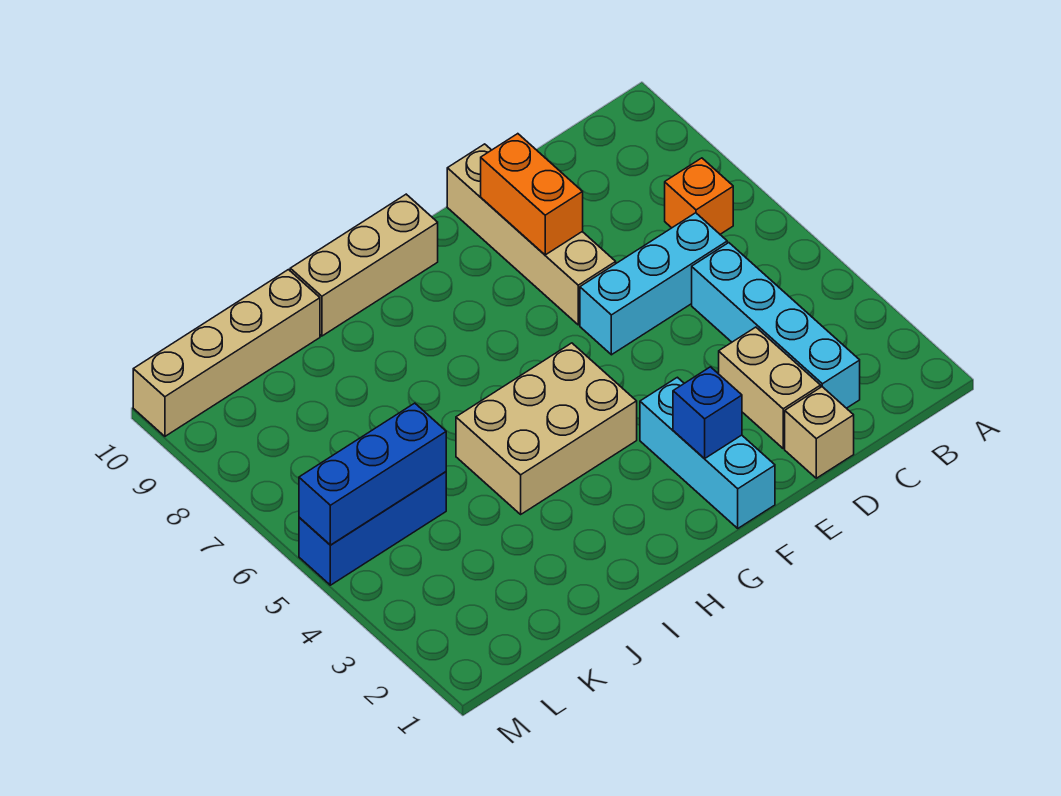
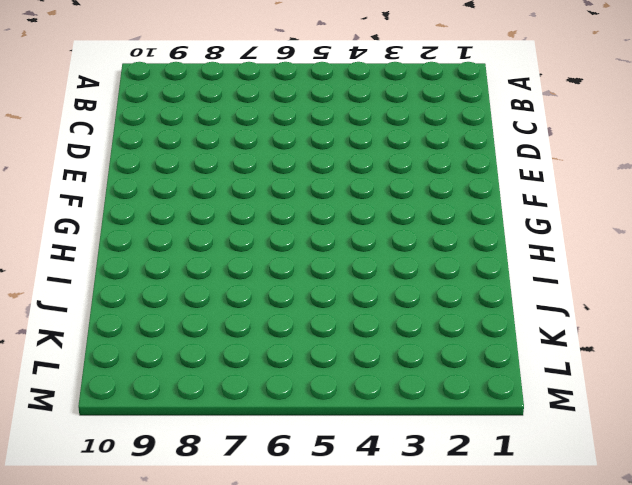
none -> orange brick B7 level 1
none -> cyan brick C2:C5 level 1
none -> cyan brick C6:E6 level 1

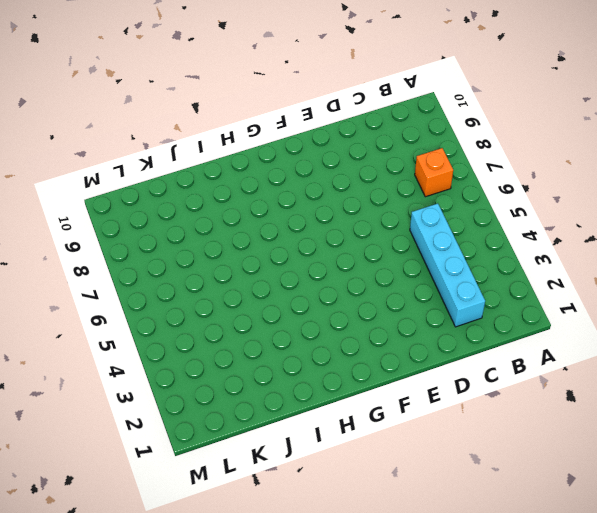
none -> cyan brick C6:E6 level 1
none -> tan brick D1 level 1
none -> tan brick D2:D3 level 1

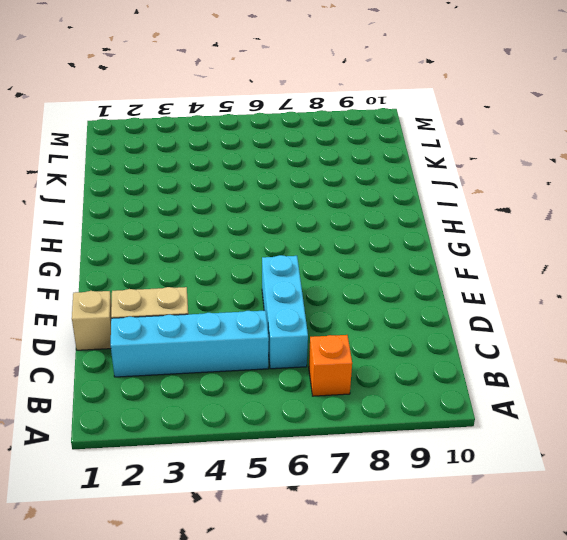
none -> tan brick E7:E10 level 1
none -> cyan brick F1:F3 level 1
none -> tan brick G4:I5 level 1

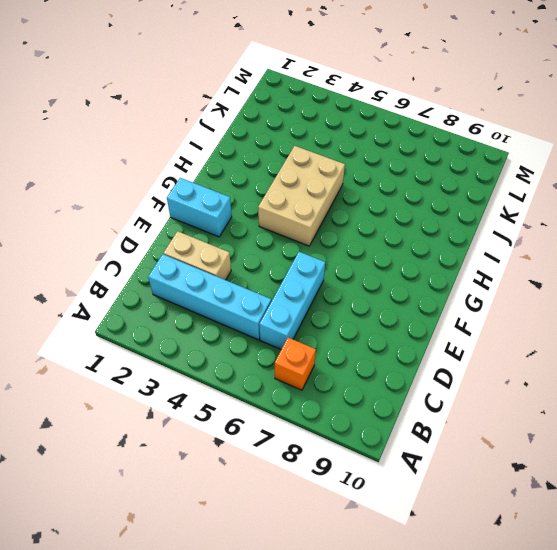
cyan brick F1:F2 level 1 -> cyan brick F1:F3 level 1
none -> tan brick D1 level 1
none -> tan brick E7:E10 level 1
none -> tan brick G10:I10 level 1

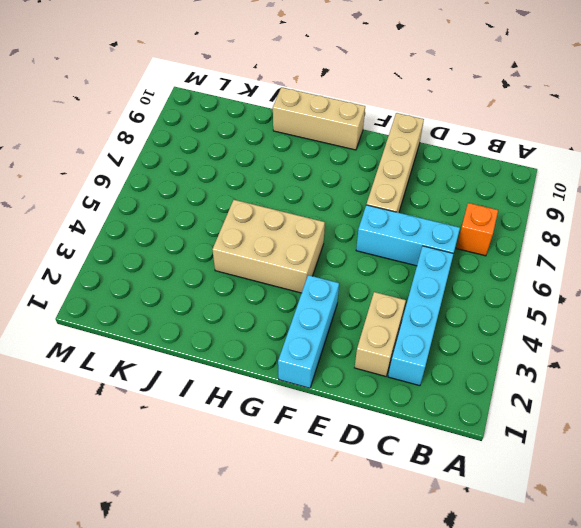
none -> tan brick D1 level 1
none -> tan brick J10:M10 level 1
none -> blue brick K5:M5 level 1

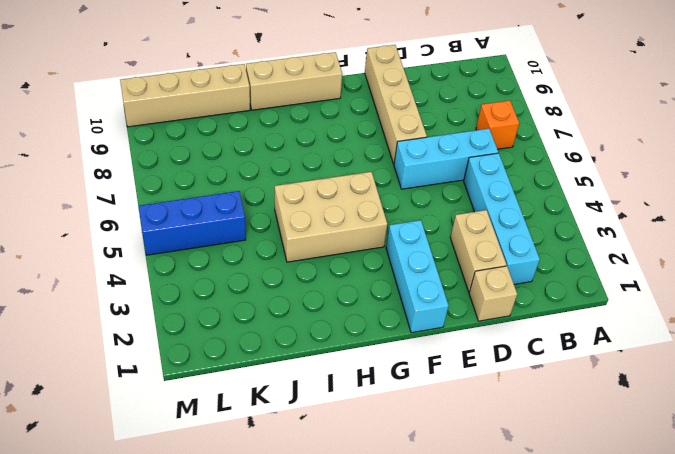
none -> orange brick E8:E9 level 2
none -> blue brick F2 level 2
none -> blue brick K5:M5 level 2

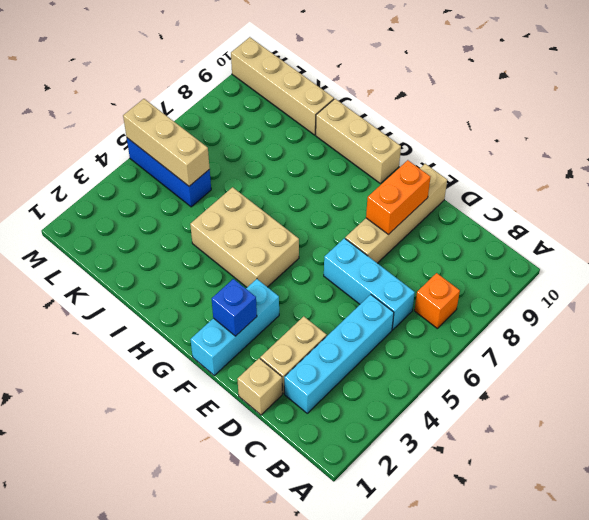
tan brick K5:M5 level 2 -> blue brick K5:M5 level 2

